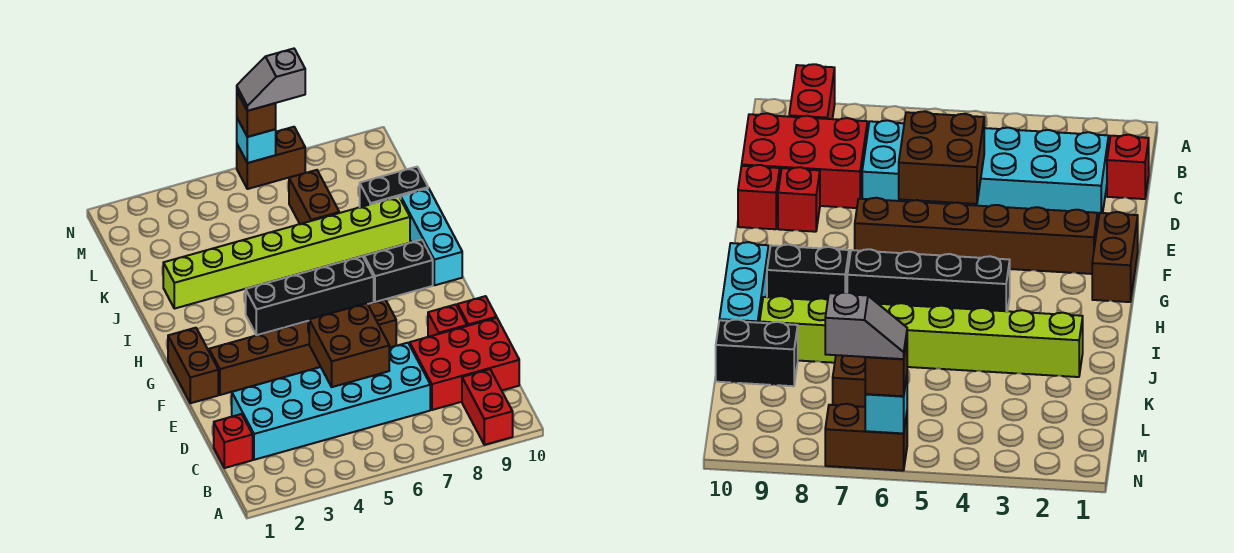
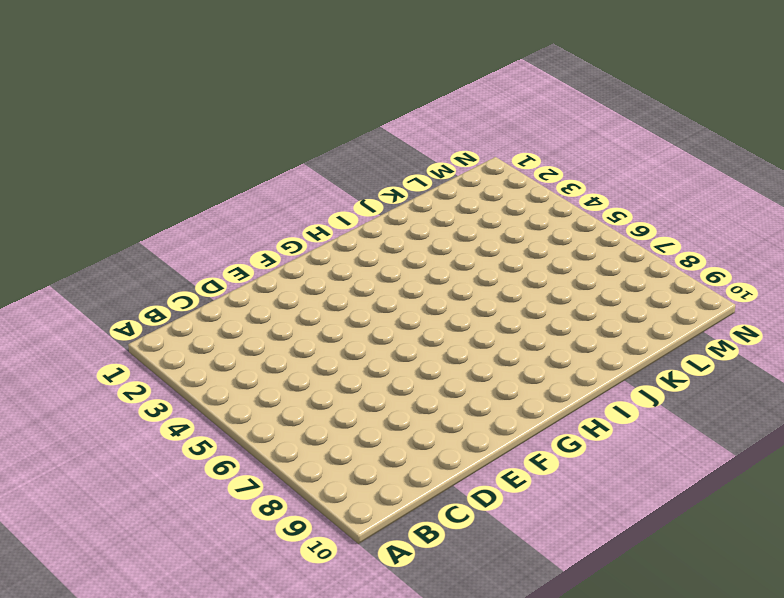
none -> red brick A9:B9 level 1
none -> red brick C1 level 1
none -> cyan brick C2:D7 level 1

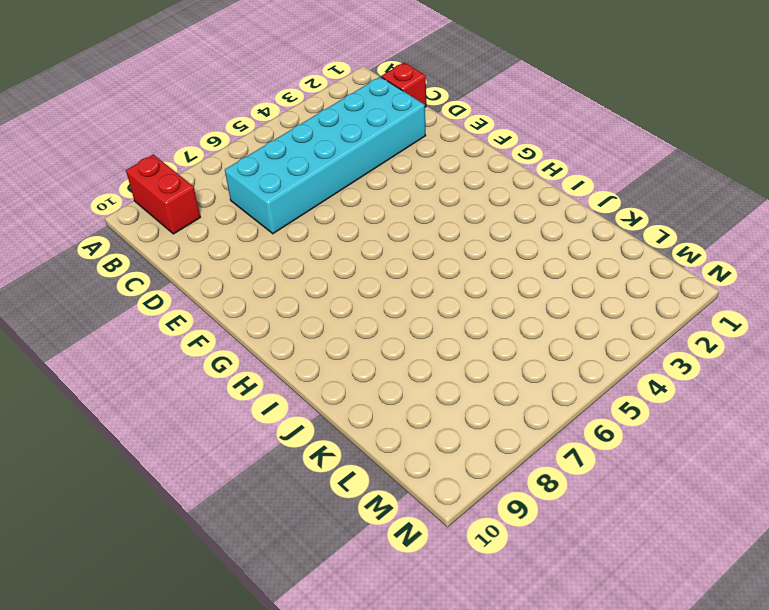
none -> red brick C8:D10 level 1
none -> red brick E9 level 1
none -> red brick E10 level 1

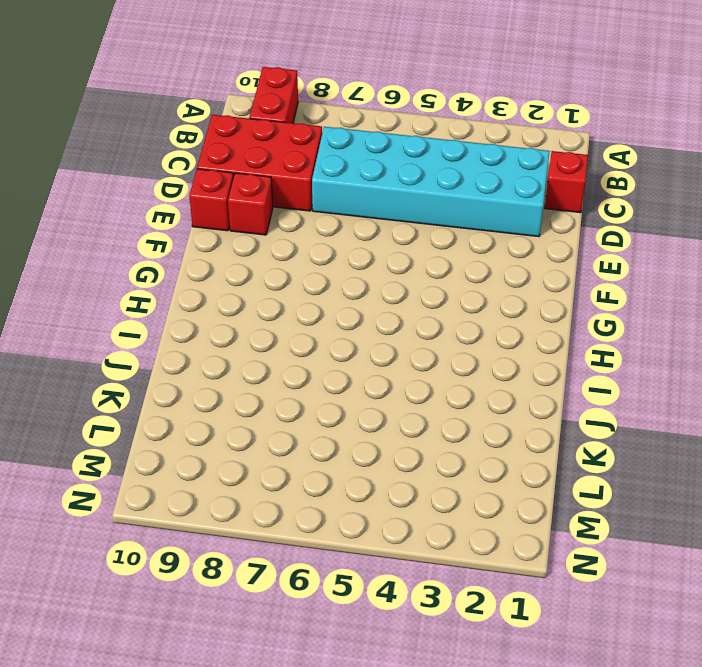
none -> brown brick F1:G1 level 1
none -> brown brick F2:F7 level 1
none -> black brick H4:H7 level 1

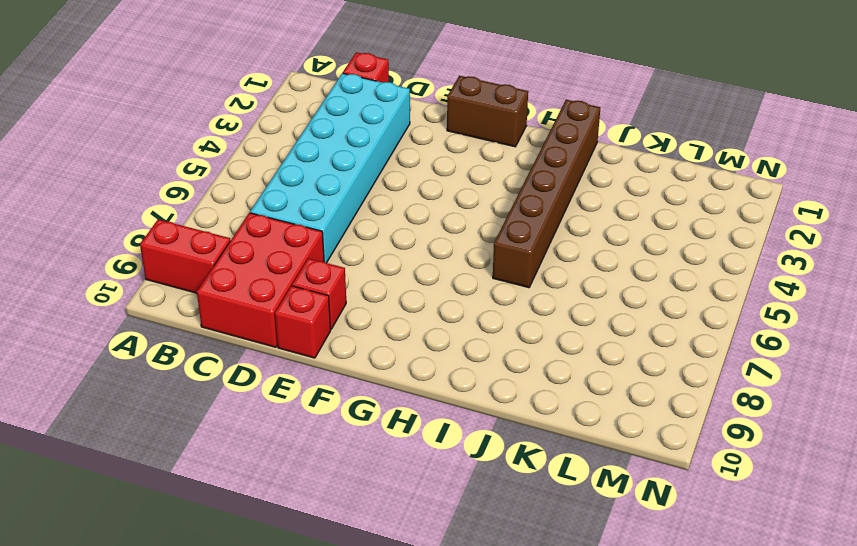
brown brick I1:I6 level 1 -> brown brick F2:F7 level 1
none -> black brick H4:H7 level 1
none -> black brick H8:H9 level 1
none -> cyan brick H10:J10 level 1

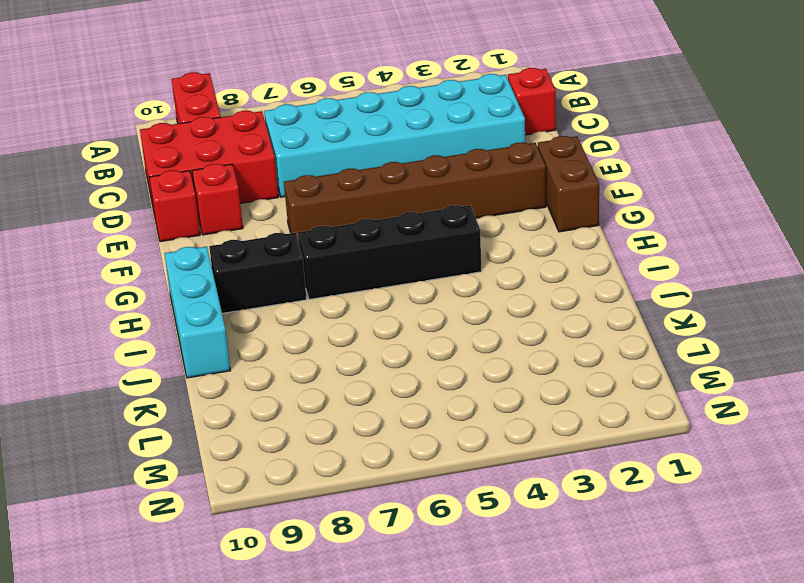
none -> lime brick J2:J9 level 1
none -> brown brick K7:L7 level 1
none -> black brick K9:K10 level 1

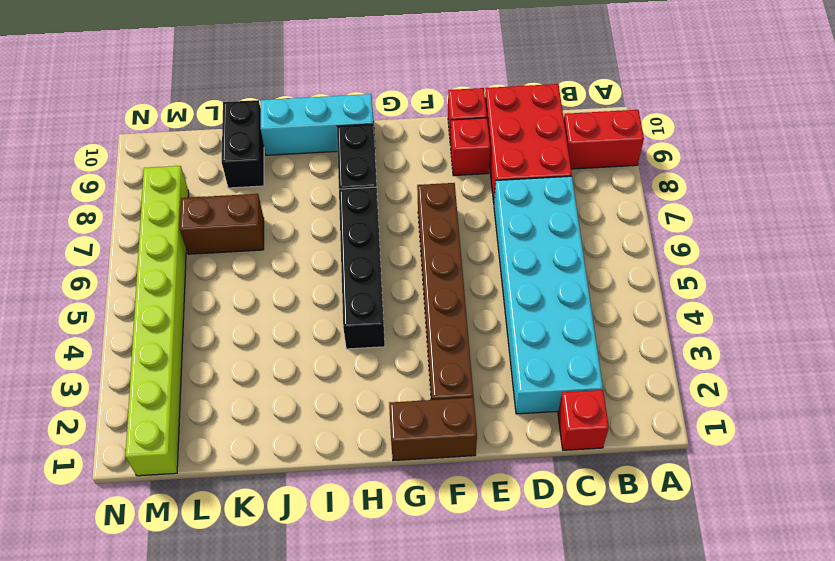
lime brick M1:M8 level 1 -> lime brick J2:J9 level 1
none -> brown brick N6:N7 level 1
none -> brown brick D5:E6 level 2
none -> cyan brick N6 level 2

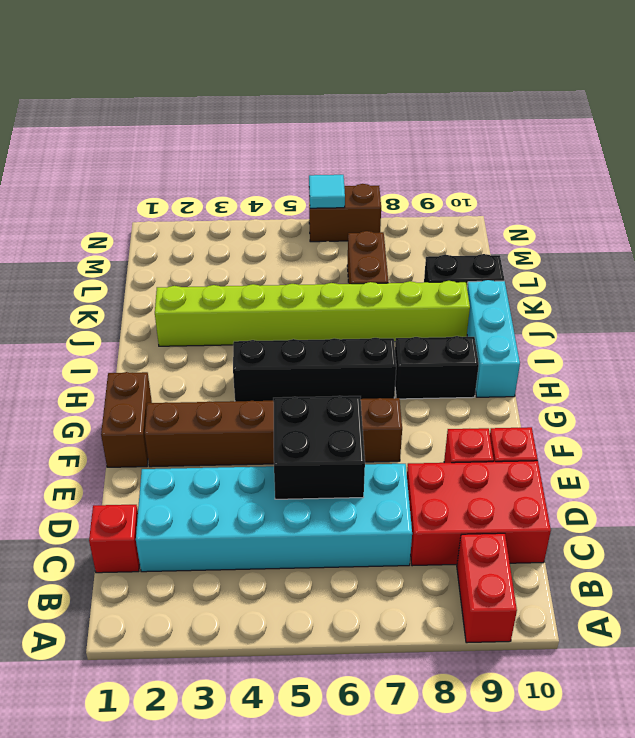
black brick D5:E6 level 2 -> brown brick D5:E6 level 2
cyan tile N6 level 2 -> cyan brick N6 level 2
none -> brown brick N6 level 3
none -> grey slope N6:N7 level 4 top 7

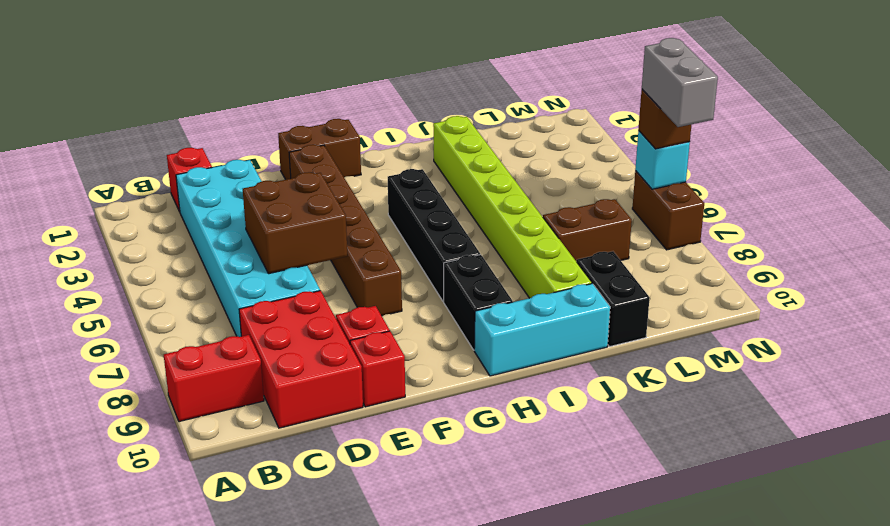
grey brick N6:N7 level 4 -> grey slope N6:N7 level 4 top 7

